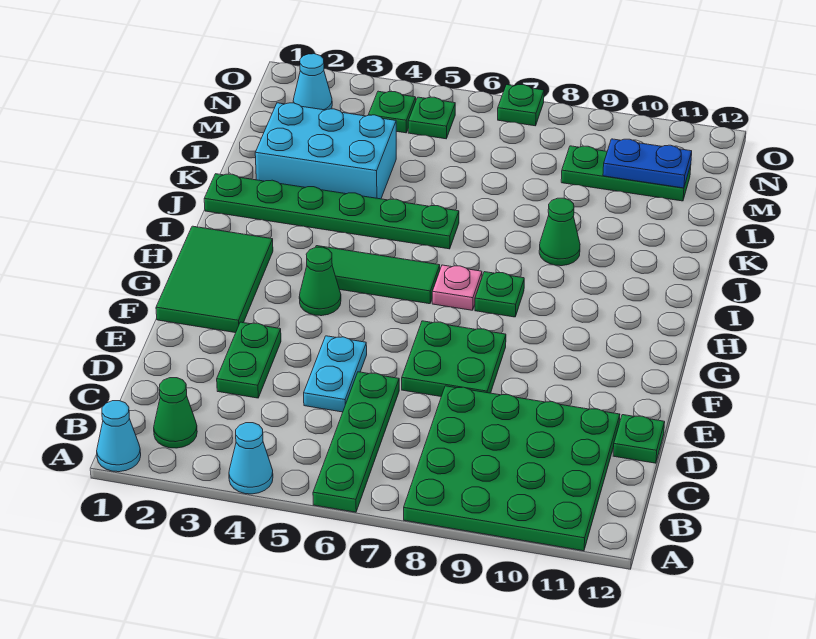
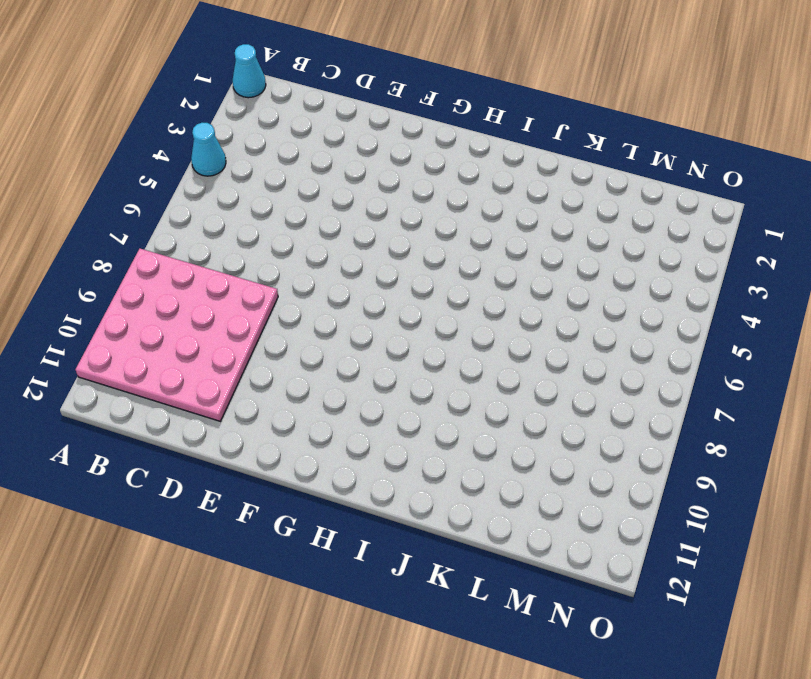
pink plate A8:D11 level 1 -> green plate A8:D11 level 1
none -> green plate A6:D6 level 1
none -> green cone B2 level 1
none -> green plate D3:E3 level 1

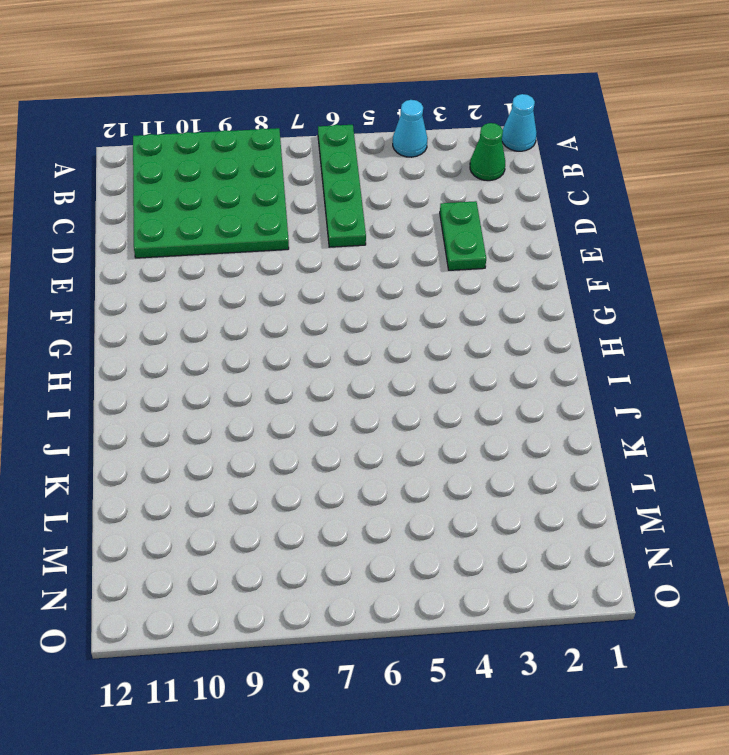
none -> cyan plate D5:E5 level 1
none -> green plate D12 level 1
none -> green plate E7:F8 level 1

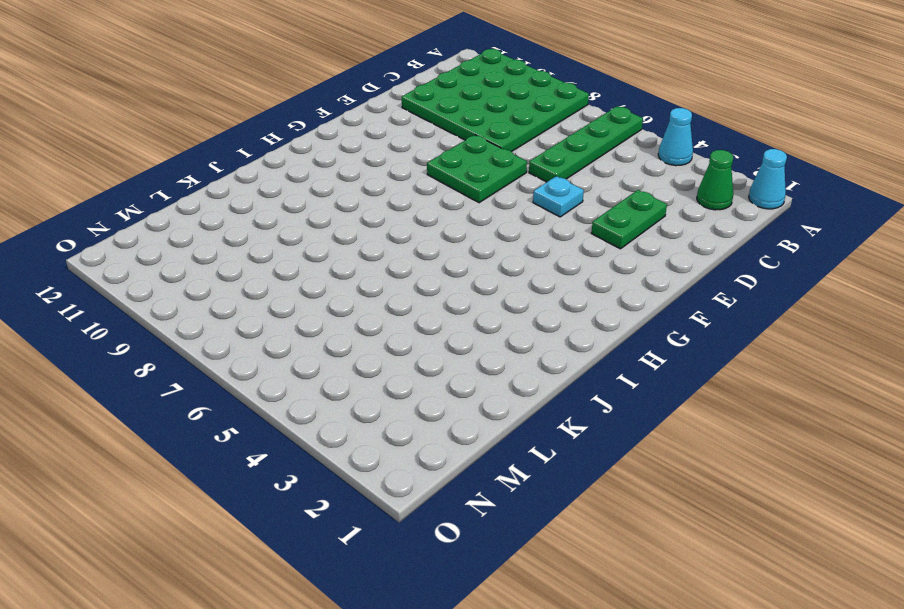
cyan plate E5 level 1 -> cyan plate D5:E5 level 1
none -> green plate D12 level 1
none -> green tile F1:H2 level 1
none -> green cone G4 level 1

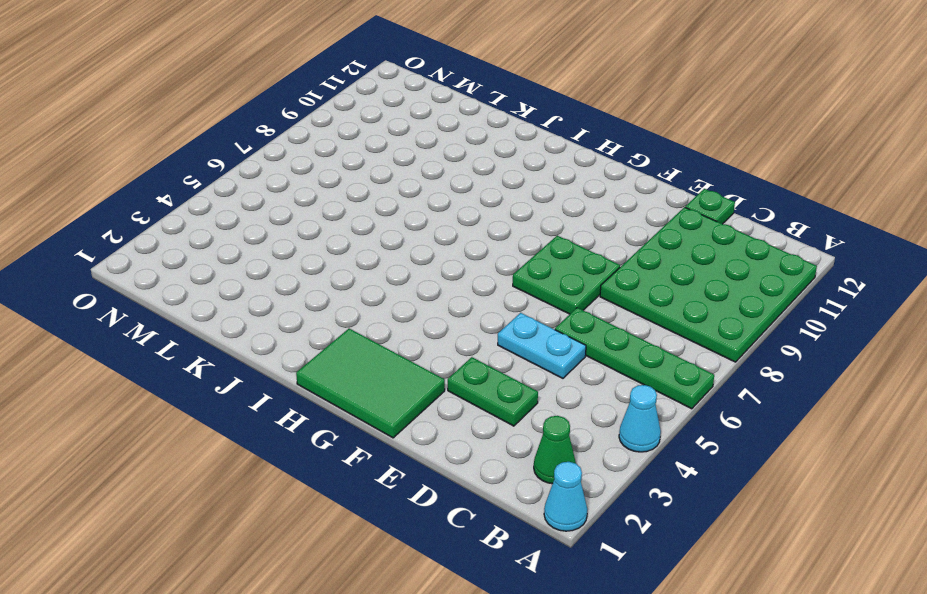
none -> green cone G4 level 1
none -> green tile H4:H6 level 1
none -> pink plate H7 level 1

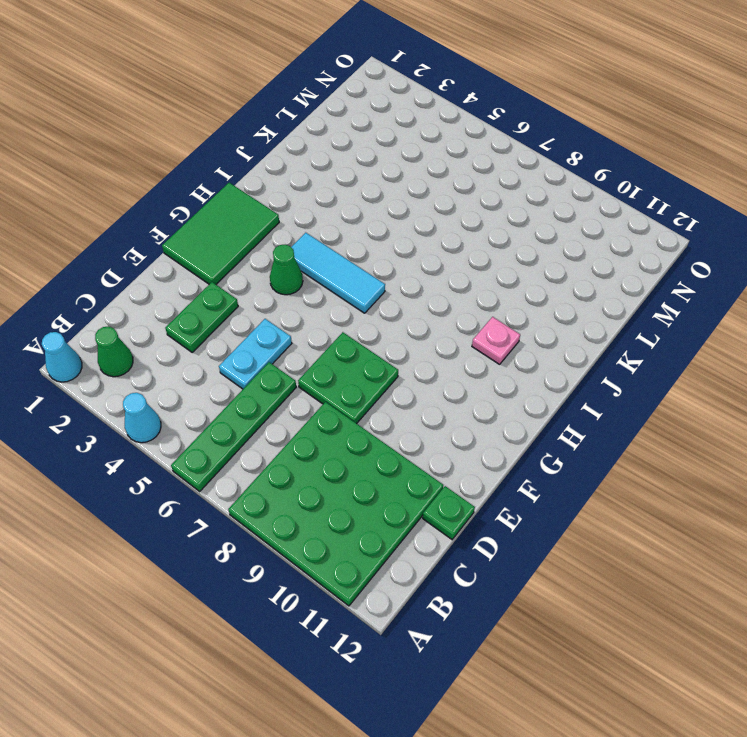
cyan tile H4:H6 level 1 -> green tile H4:H6 level 1
pink plate I10 level 1 -> pink plate H7 level 1
none -> green plate H8 level 1
none -> green plate J1:J6 level 1
none -> green cone J9 level 1

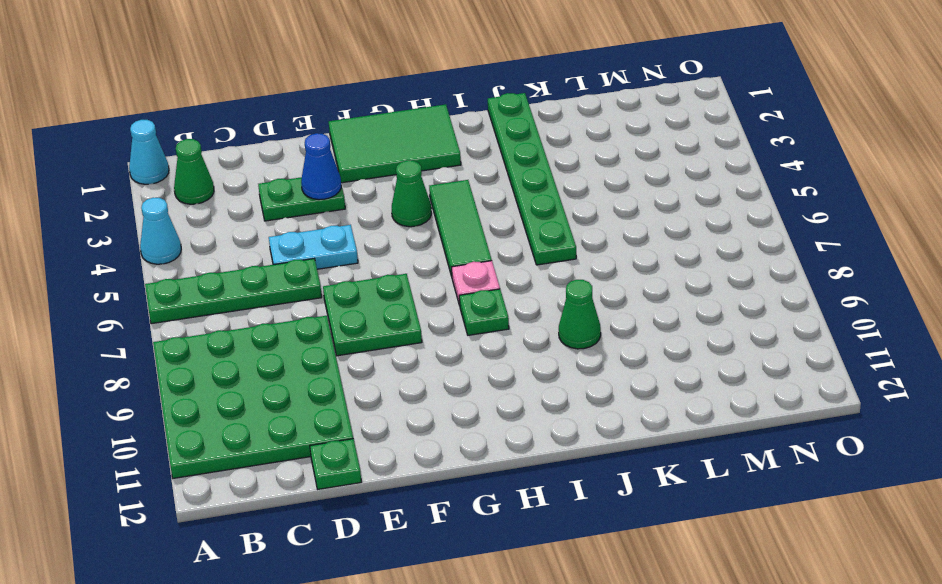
blue cone E3 level 2 -> none
none -> cyan brick K2:L4 level 1
none -> green plate M9:M11 level 1
none -> cyan cone N2 level 1

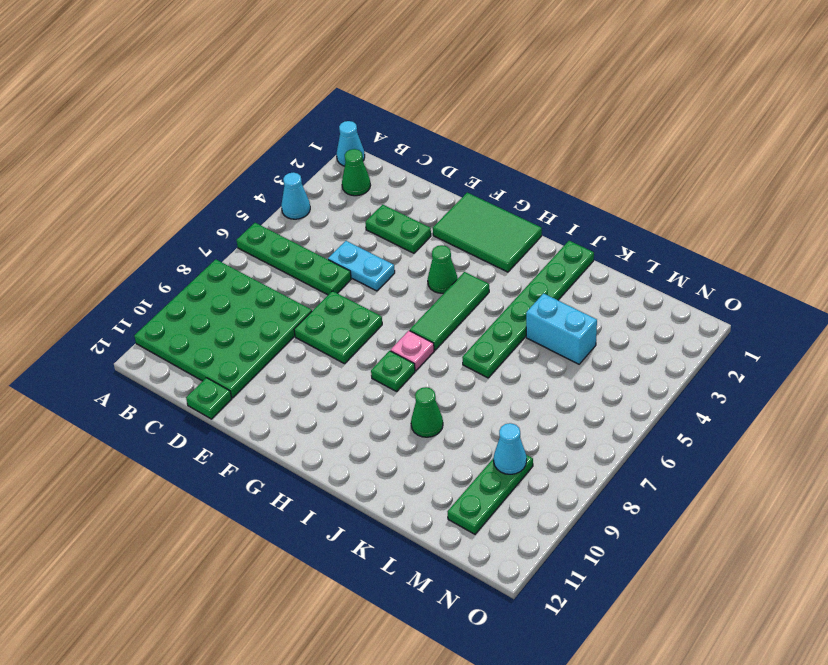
cyan brick K4:L4 level 1 -> cyan brick K2:L4 level 1
cyan cone M9 level 2 -> cyan cone N2 level 1
none -> green plate N4 level 1
none -> green plate N5 level 1
none -> green plate O7 level 1

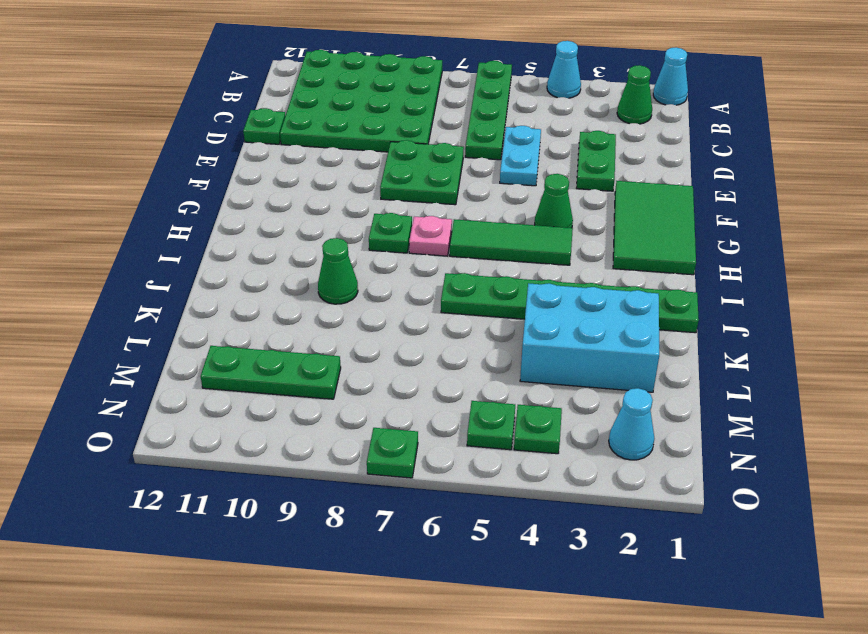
none -> blue plate M10:M11 level 2

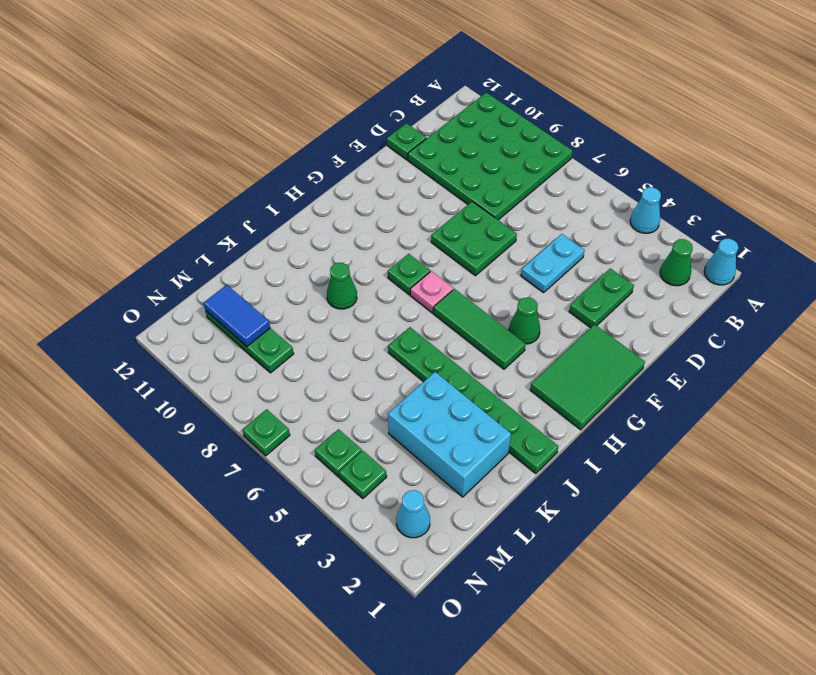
blue tile M10:M11 level 2 -> blue plate M10:M11 level 2
none -> green plate A6:D6 level 1

